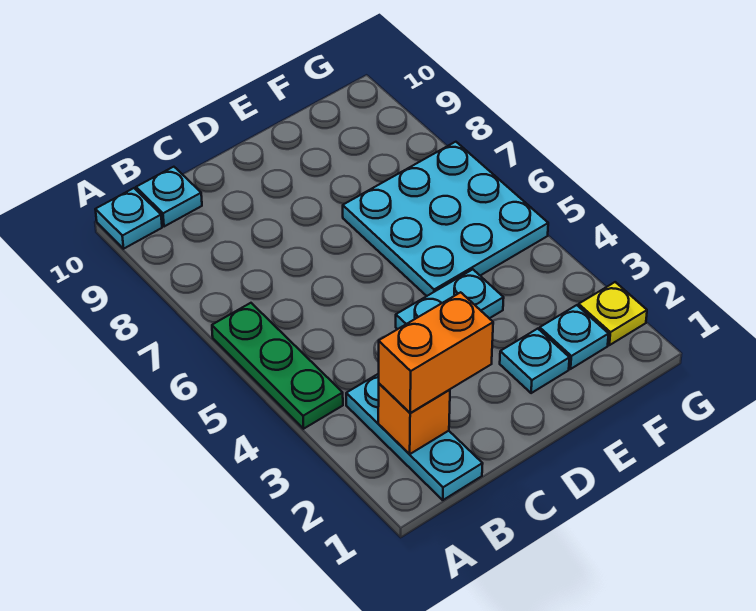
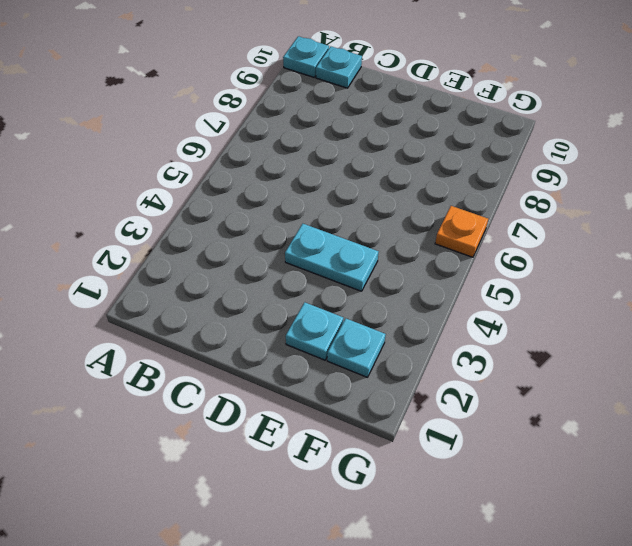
orange plate G6 level 1 -> cyan plate E5:G7 level 1
none -> green plate A4:A6 level 1
none -> cyan plate B1:B3 level 1

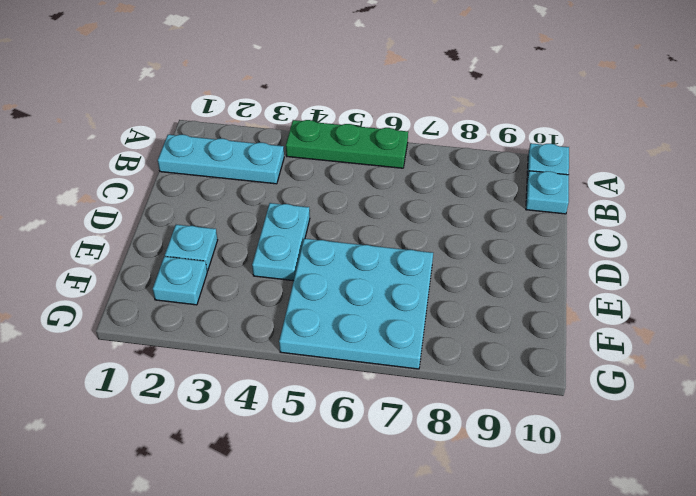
none -> yellow plate G2 level 1
none -> orange brick B2 level 2

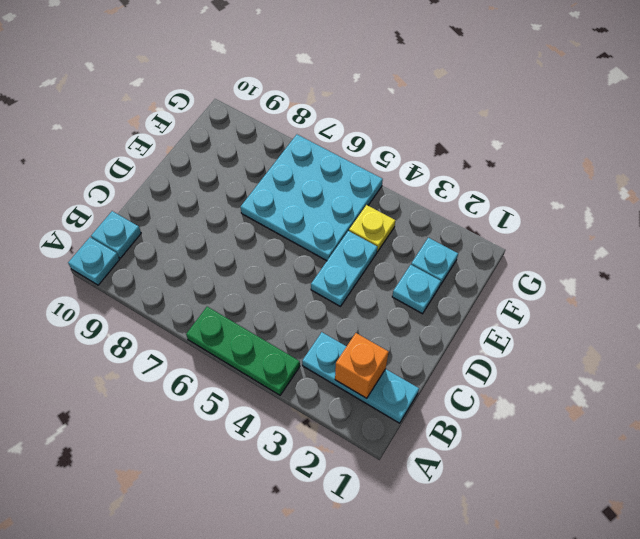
yellow plate F4 level 1 -> yellow plate G2 level 1
none -> orange brick B2:C2 level 3

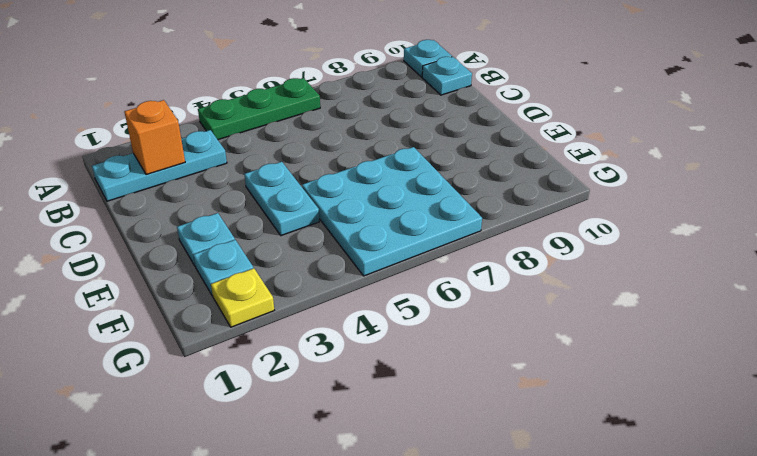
none -> orange brick B2:C2 level 3

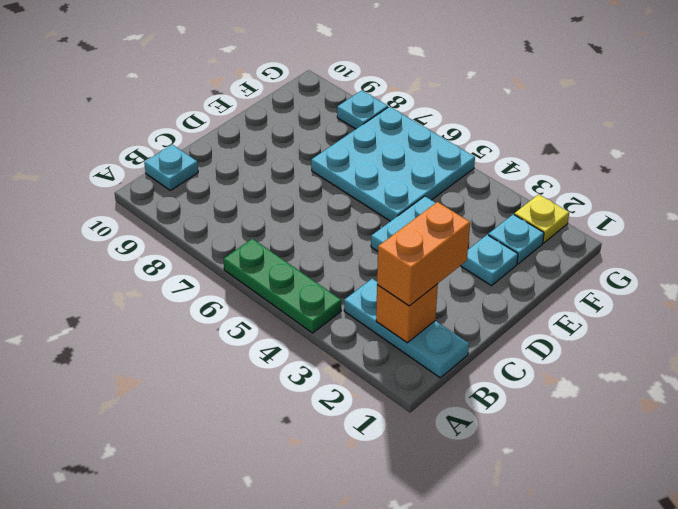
cyan plate G8 level 1 -> cyan plate A10 level 1

